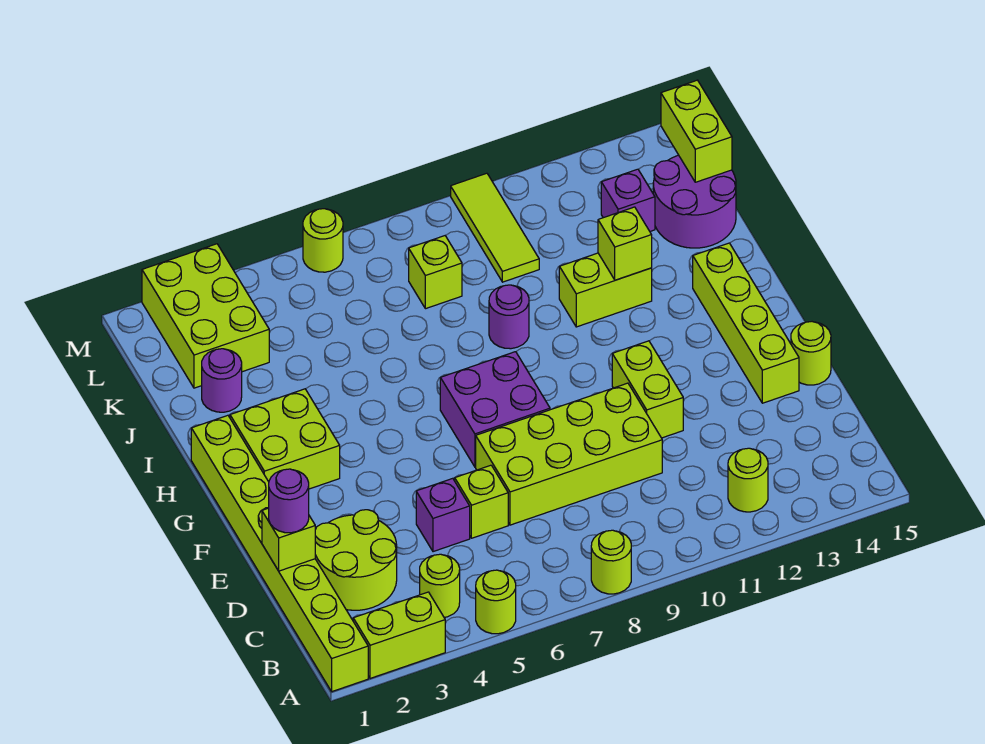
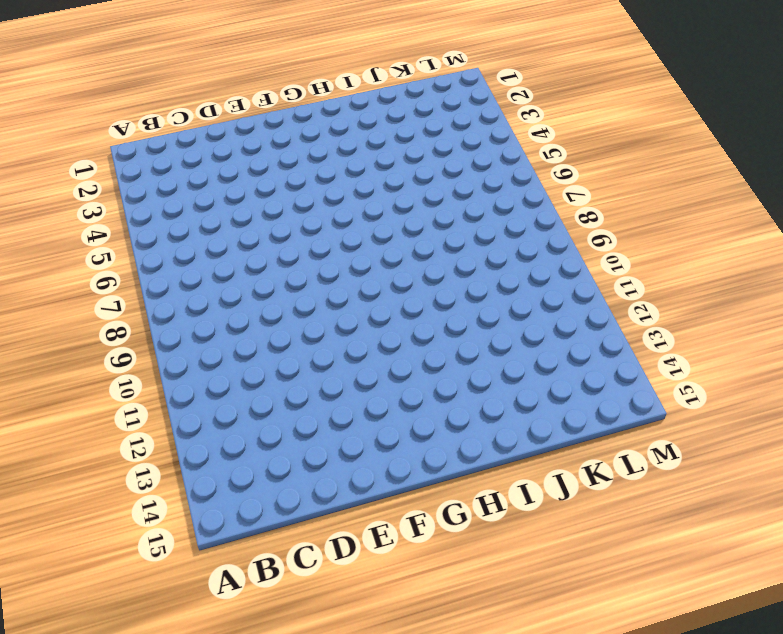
none -> lime brick A1:H1 level 1
none -> lime brick A2:A3 level 1
none -> lime round brick A5 level 1

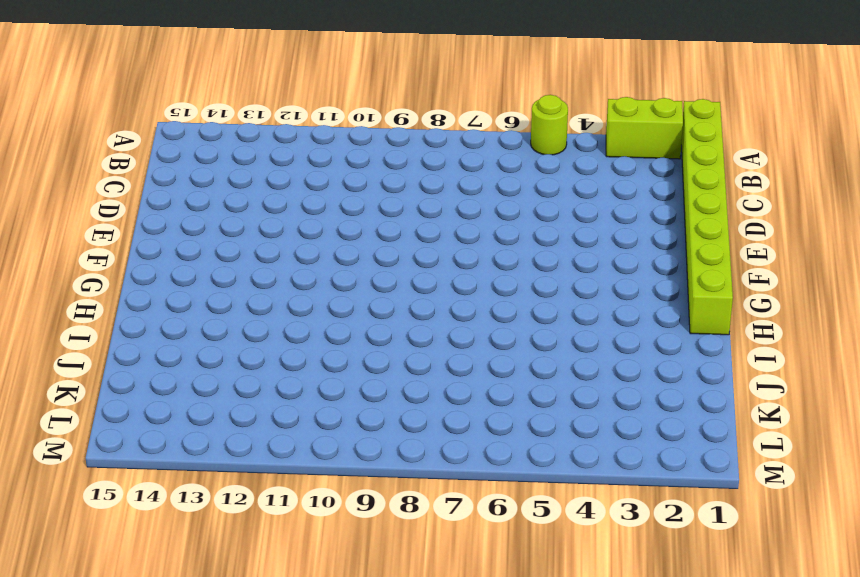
none -> lime round brick A8 level 1
none -> lime round brick B4 level 1
none -> lime round brick B12 level 1

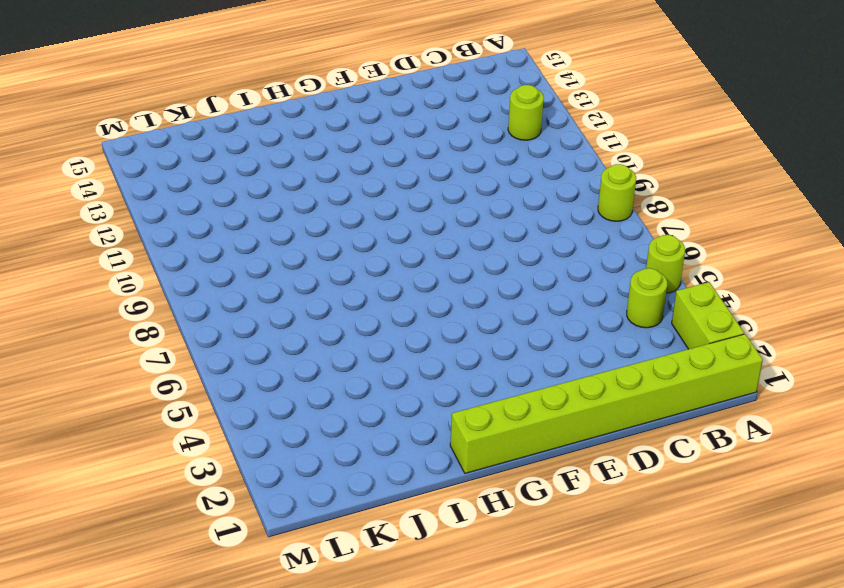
none -> lime round brick C2:D3 level 1
none -> purple brick D5 level 1
none -> lime brick D6 level 1

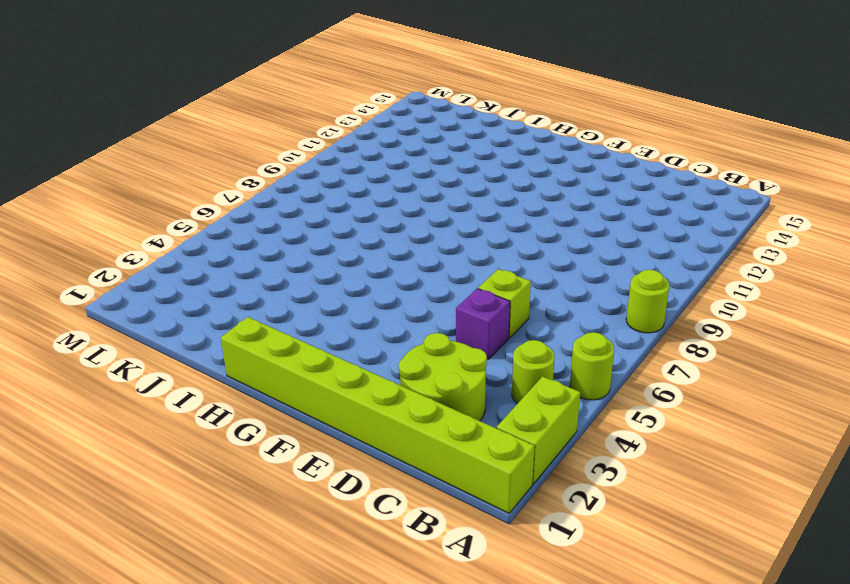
none -> lime round brick B12 level 1
none -> lime brick D7:E10 level 1
none -> lime brick E11:F11 level 1

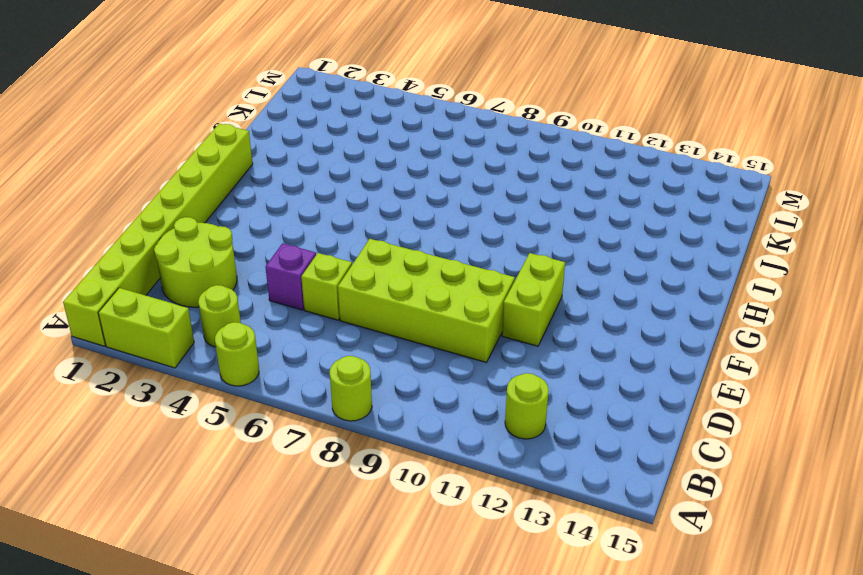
none -> lime brick E14:H14 level 1
none -> lime round brick E15 level 1
none -> purple brick F7:G8 level 1

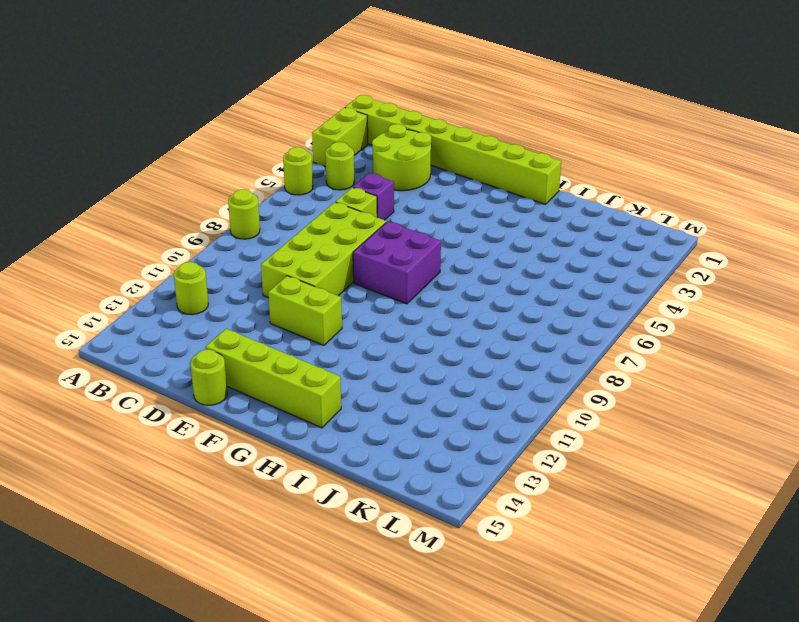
none -> lime brick G2:H3 level 1
none -> purple round brick I9 level 1
none -> lime brick I11:I12 level 1

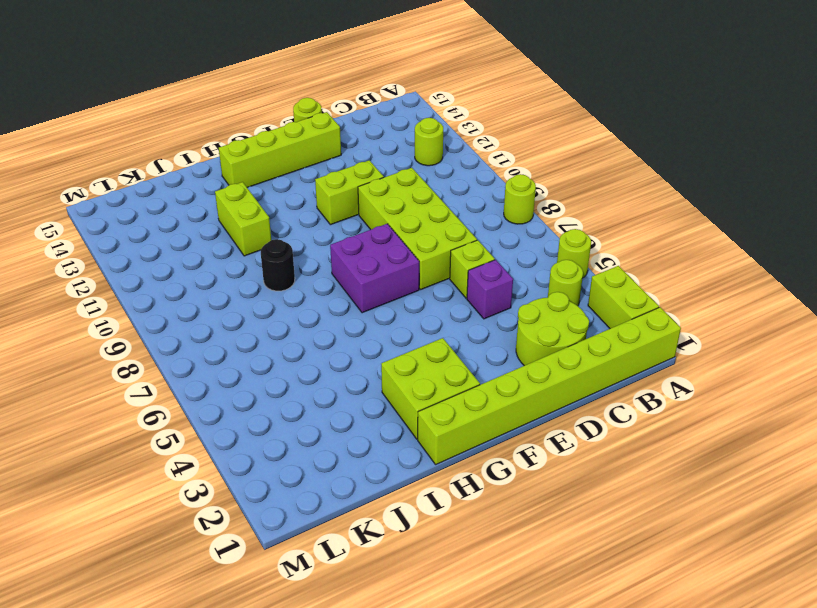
black round brick I9 level 1 -> purple round brick I9 level 1
none -> purple round brick J2 level 1
none -> purple round brick J14:K15 level 1
none -> lime brick K2:M3 level 1

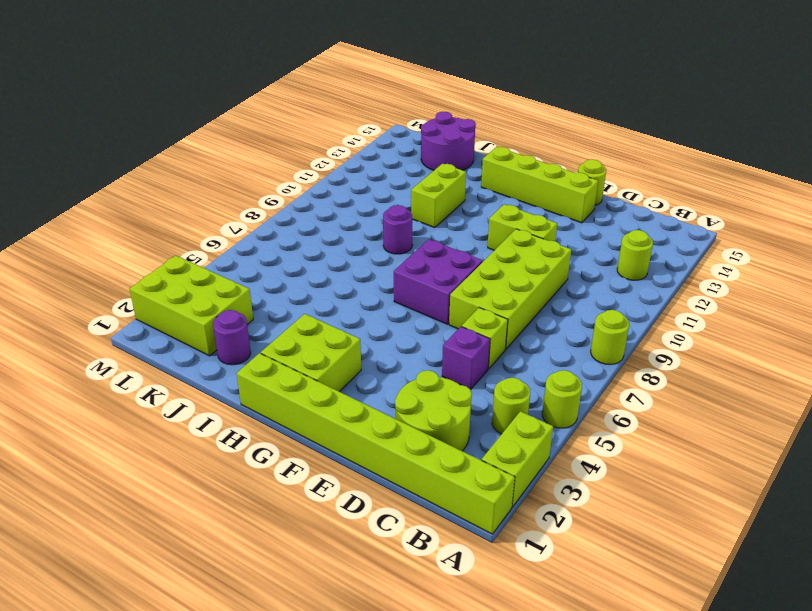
none -> lime brick K8 level 1
none -> lime tile K10:M10 level 1
none -> purple brick K13 level 1

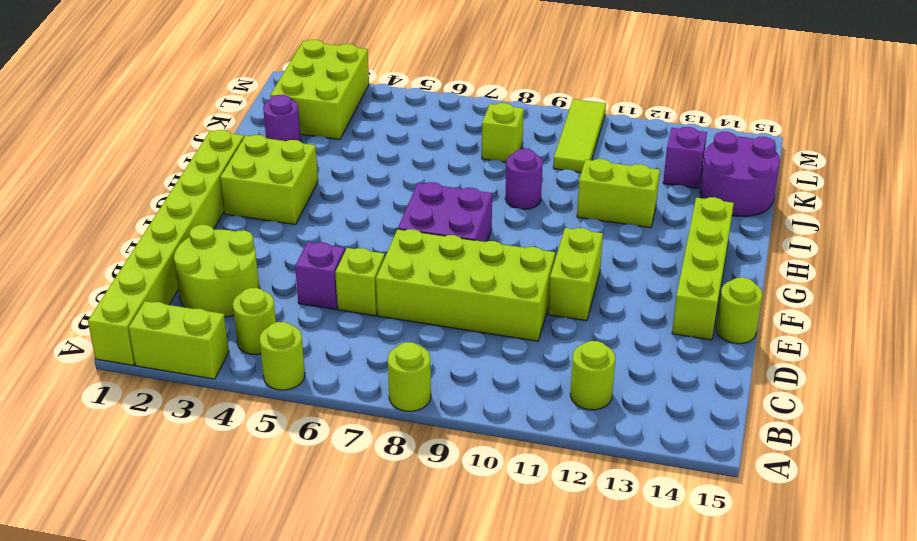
none -> lime round brick M6 level 1
none -> lime brick D1 level 2
none -> lime brick I12 level 2

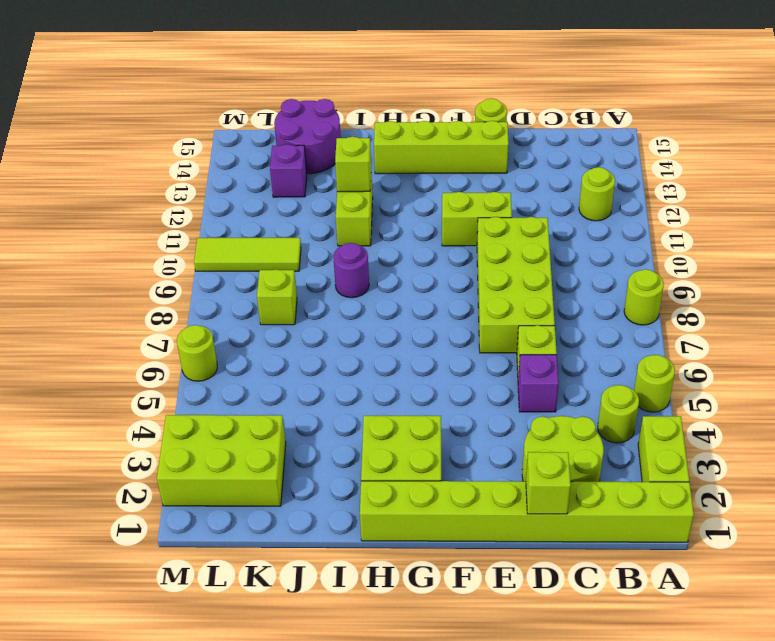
none -> purple brick F7:G8 level 1
none -> purple round brick J2 level 1
none -> lime brick K15:L15 level 2

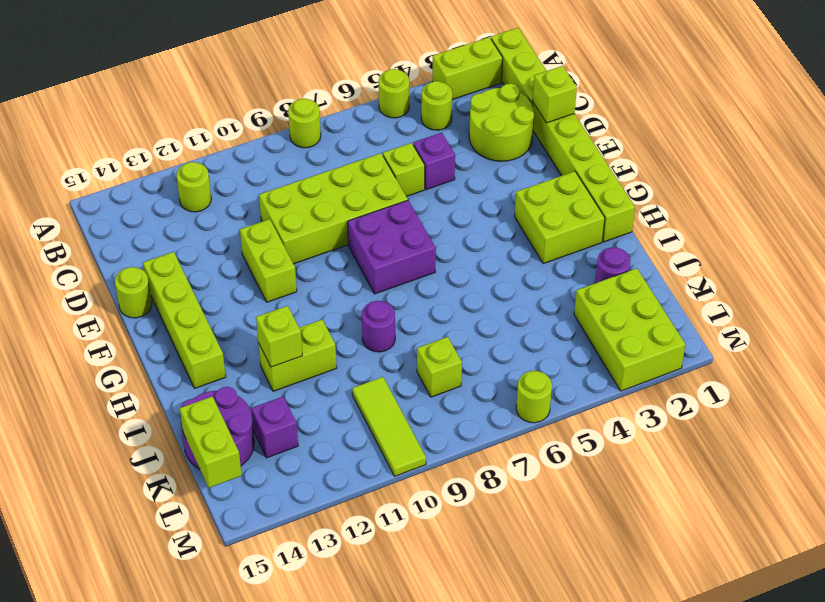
none -> purple round brick D1 level 3

